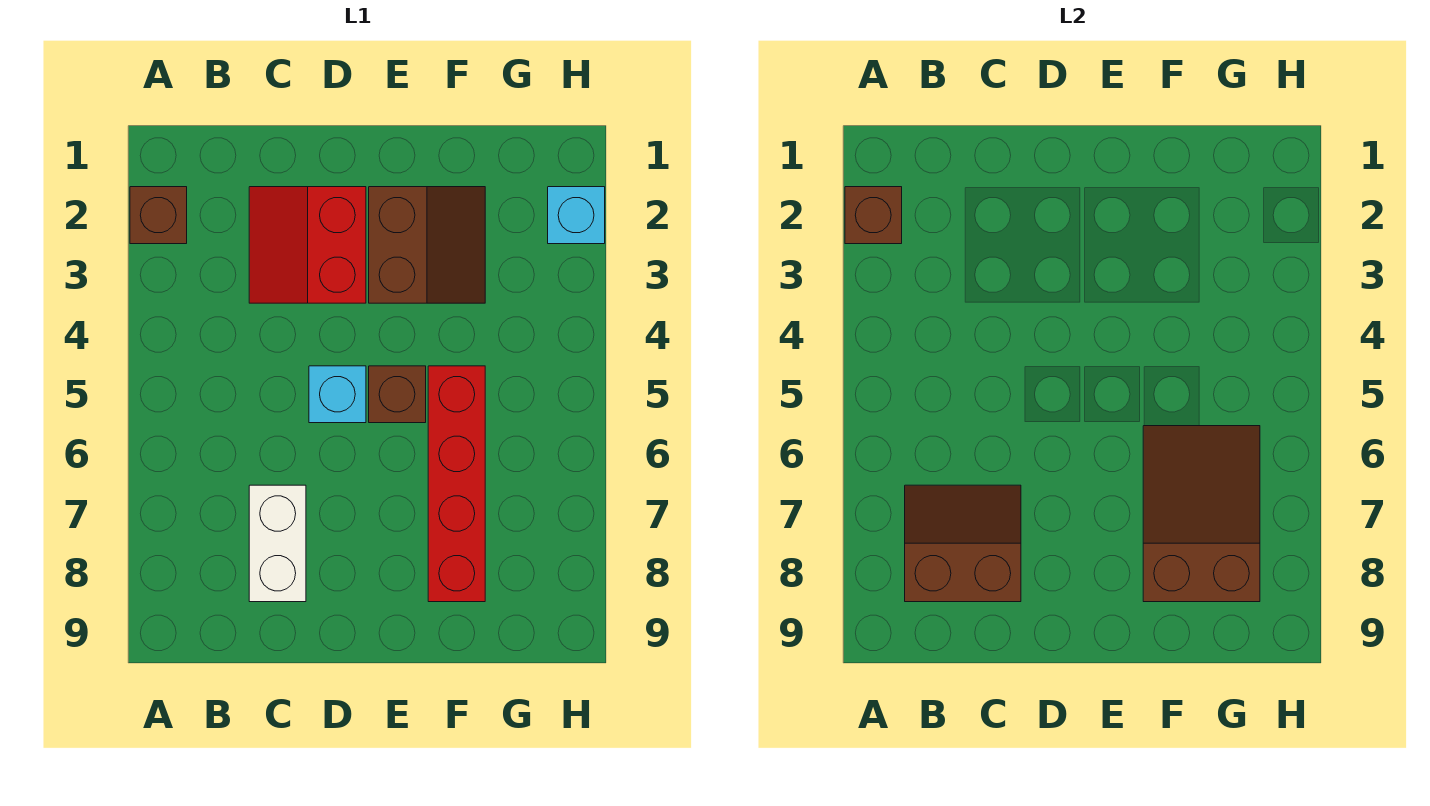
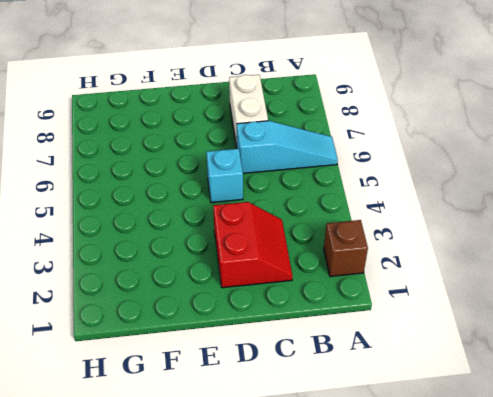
cyan slope A6:C6 level 1 top C -> none
none -> brown slope E2:F3 level 1 top E
none -> brown brick E5 level 1

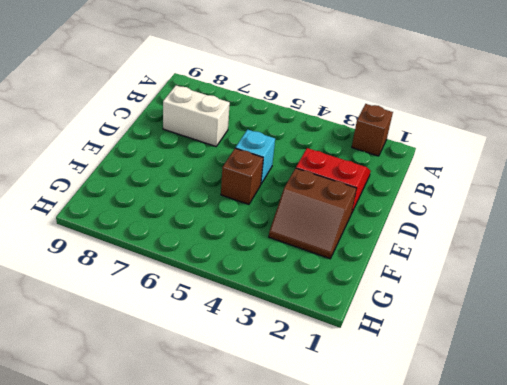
none -> red brick F5:F8 level 1
none -> cyan brick H2 level 1

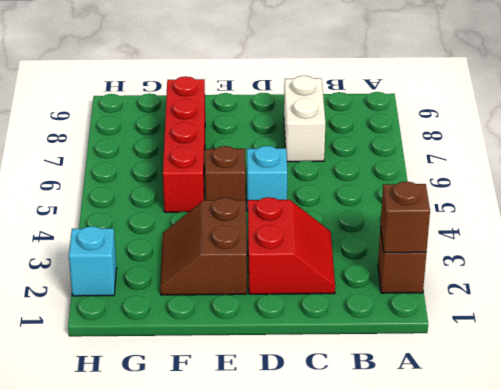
none -> brown slope B7:C8 level 2 top 8
none -> brown slope F6:G8 level 2 top 8

